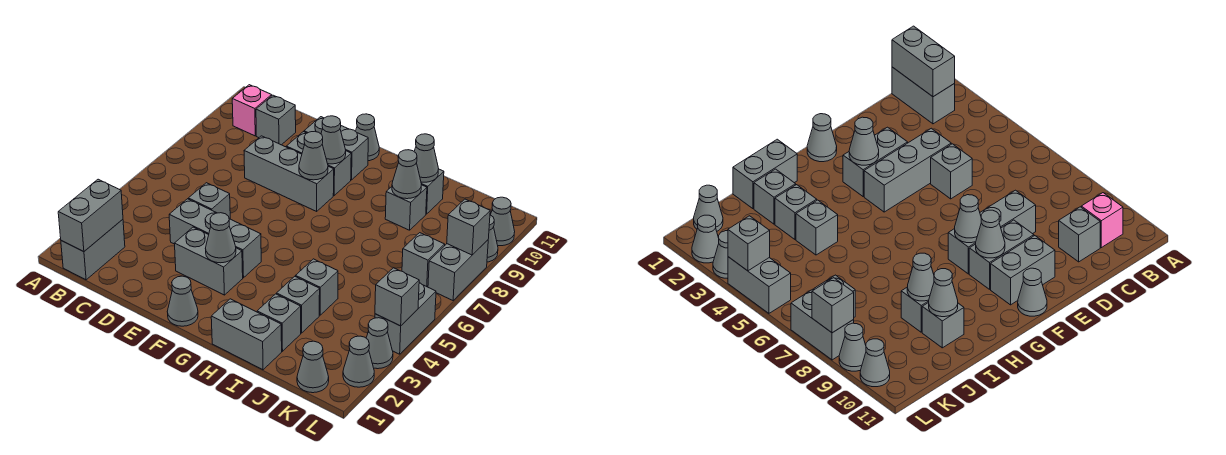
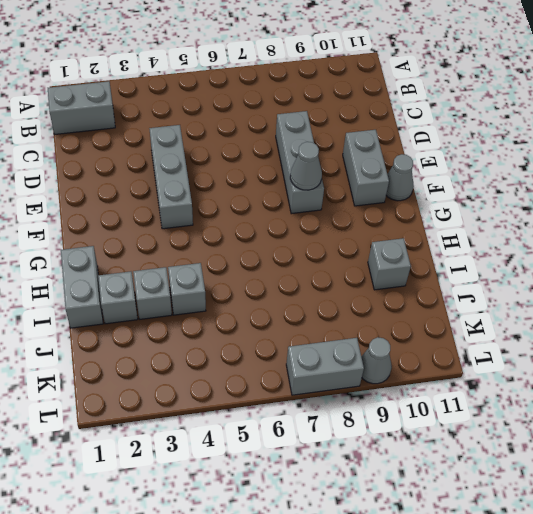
none -> pink brick B10 level 1
none -> grey brick C10 level 1
none -> grey brick D5 level 1
none -> grey brick E3:F3 level 1

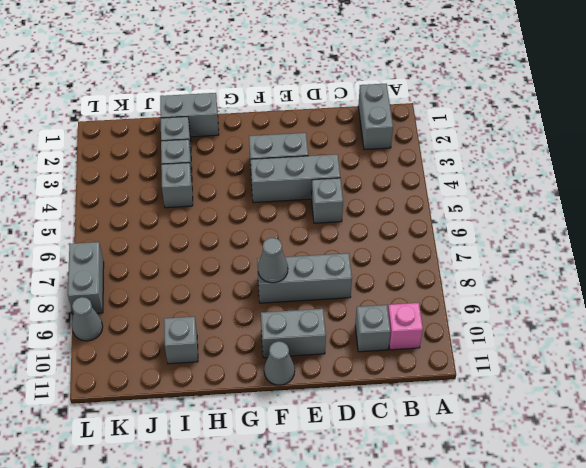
none -> grey brick E9:F9 level 1
none -> grey cone F1 level 1
none -> grey brick I9 level 1
none -> grey cone K1 level 1

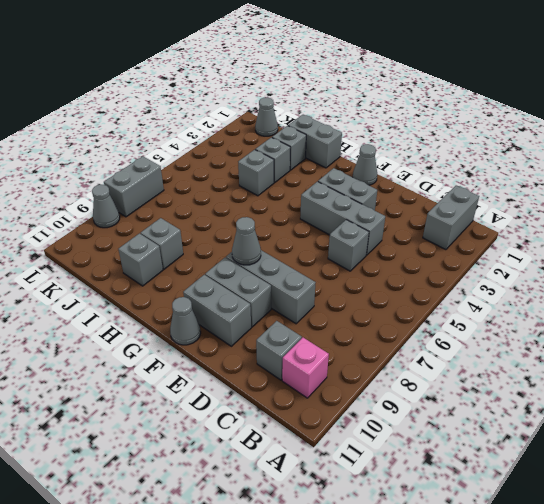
none -> grey brick K7 level 1
none -> grey cone L2 level 1
none -> grey cone L3 level 1
none -> grey brick L4:L5 level 1

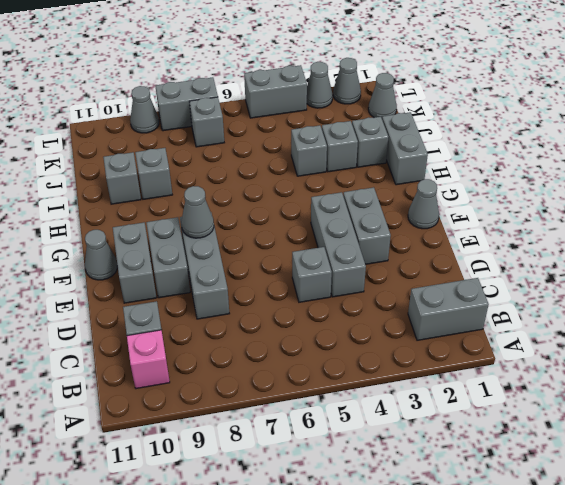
none -> grey cone L10 level 1
none -> grey brick B1:B2 level 2
none -> grey cone F3 level 2
none -> grey cone F9 level 2

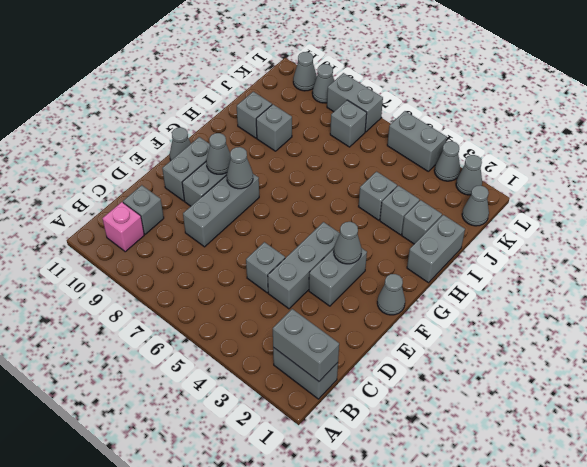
none -> grey cone I9 level 2
none -> grey cone I10 level 2
none -> grey brick L4 level 2
none -> grey brick L8 level 2

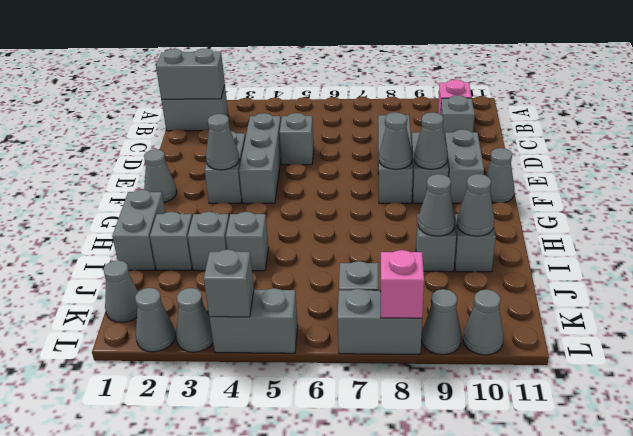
pink brick L8 level 2 -> grey brick L8 level 2

